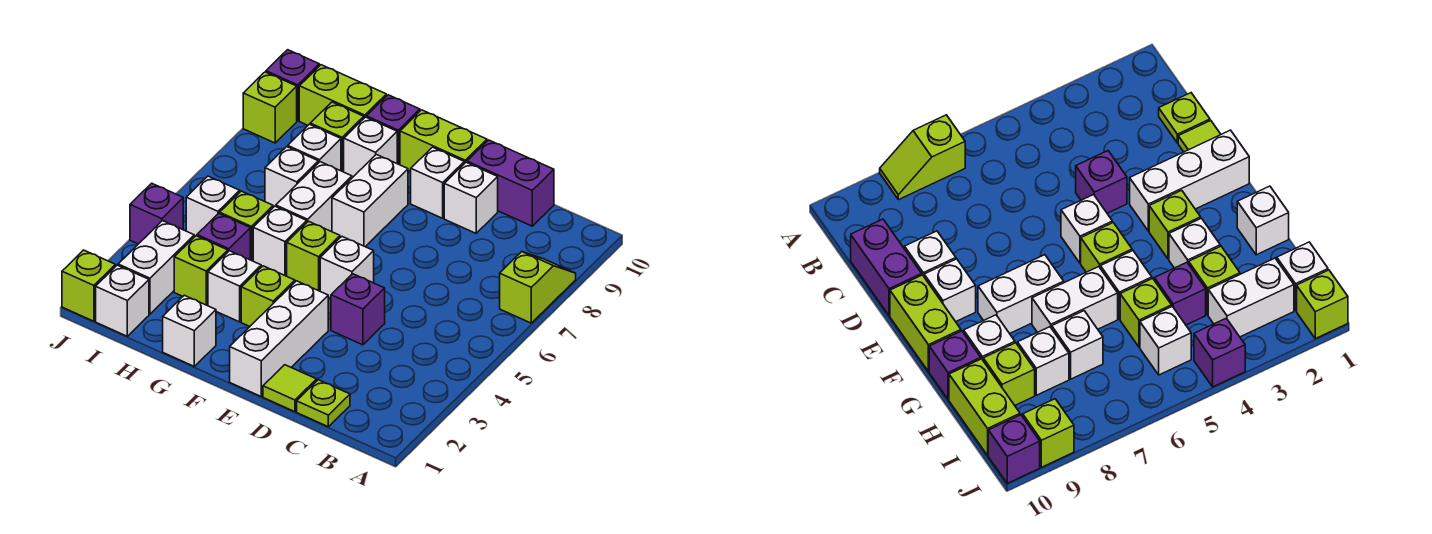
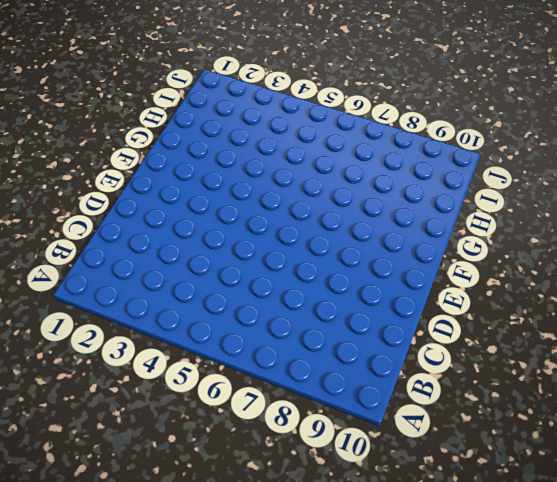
none -> lime slope A7:A8 level 1 top 7
none -> lime plate C1 level 1
none -> purple brick C10:D10 level 1
none -> lime tile D1 level 1

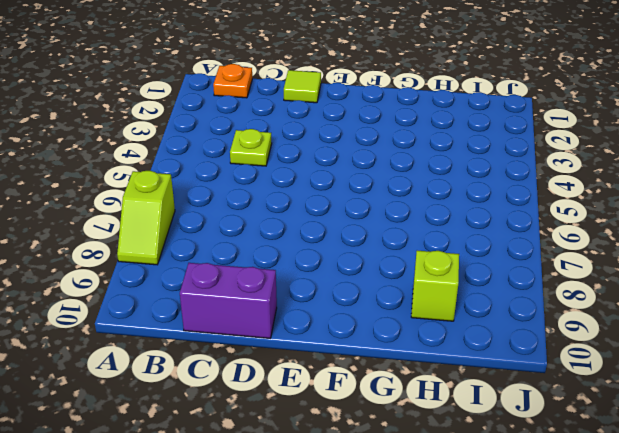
orange plate B1 level 1 -> none
lime plate C4 level 1 -> lime plate C1 level 1
none -> purple brick D4 level 1
none -> white brick D9 level 1
none -> white brick E1:E3 level 1
none -> white brick E5 level 1

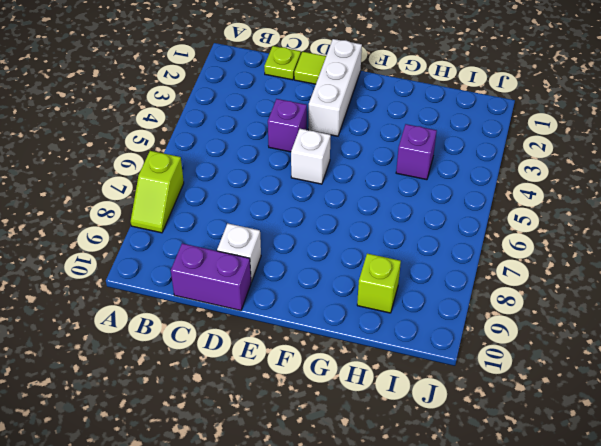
none -> white brick E9 level 1
none -> lime brick E10:F10 level 1
none -> lime brick F3 level 1
none -> lime brick F5 level 1

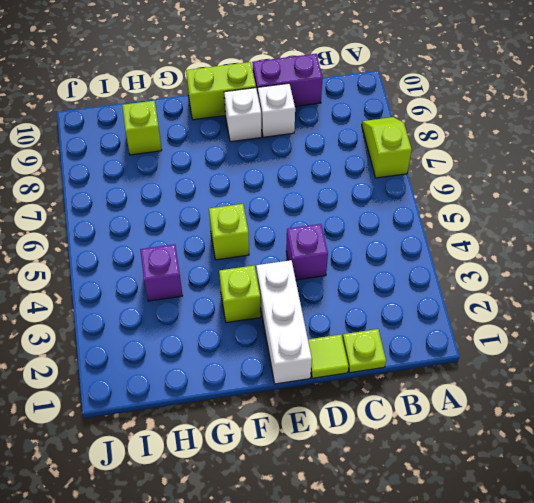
none -> white brick E5 level 1
none -> white brick F7:F8 level 1
none -> white brick G1 level 1
none -> white brick G3 level 1

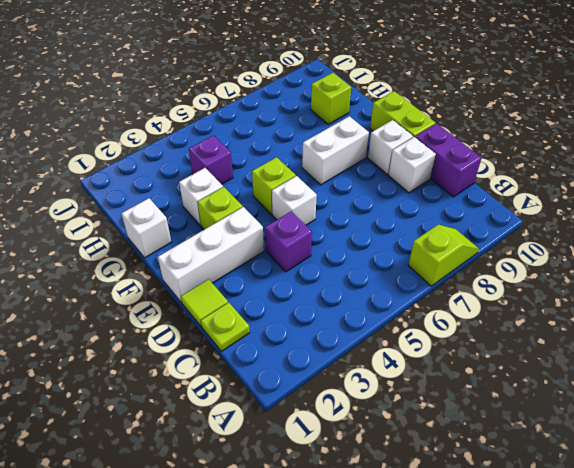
none -> white brick G5 level 1
none -> white brick G6:G7 level 1
none -> white brick G9 level 1
none -> purple brick G10 level 1

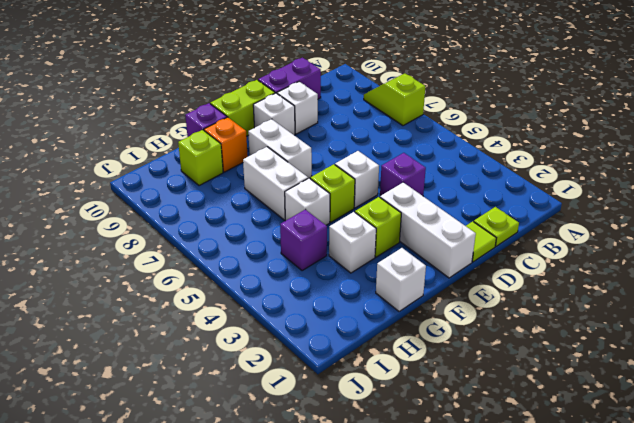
orange brick G9 level 1 -> white brick G9 level 1
none -> lime brick H3 level 1
none -> lime brick H5 level 1
none -> white brick H7 level 1
none -> white brick H8 level 1

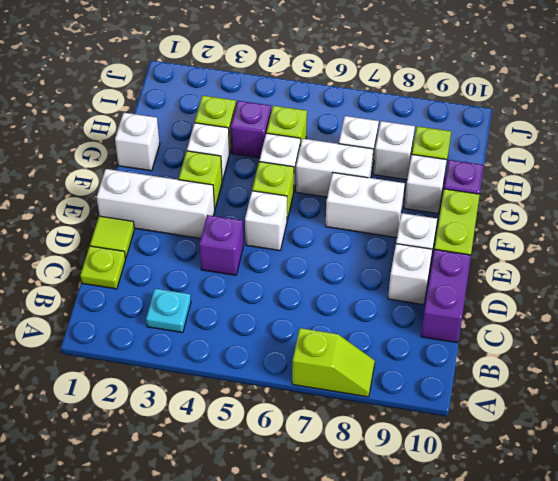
cyan plate B3 level 1 -> none
none -> lime brick H10:I10 level 1
none -> white brick I1 level 1
none -> white brick I2:I3 level 1
none -> white brick I5 level 1

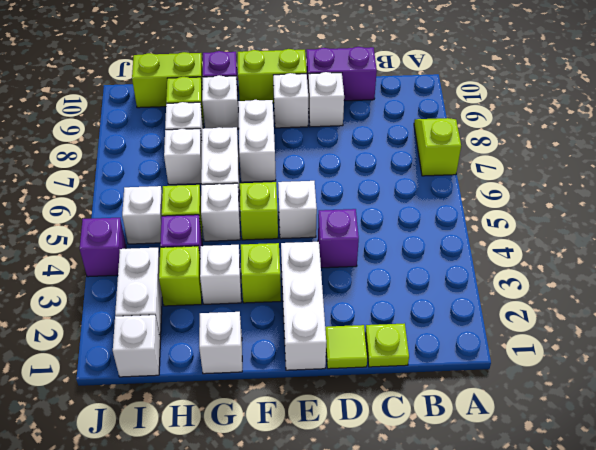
none -> lime brick J1 level 1
none -> lime brick J9 level 1
none -> purple brick J10 level 1

